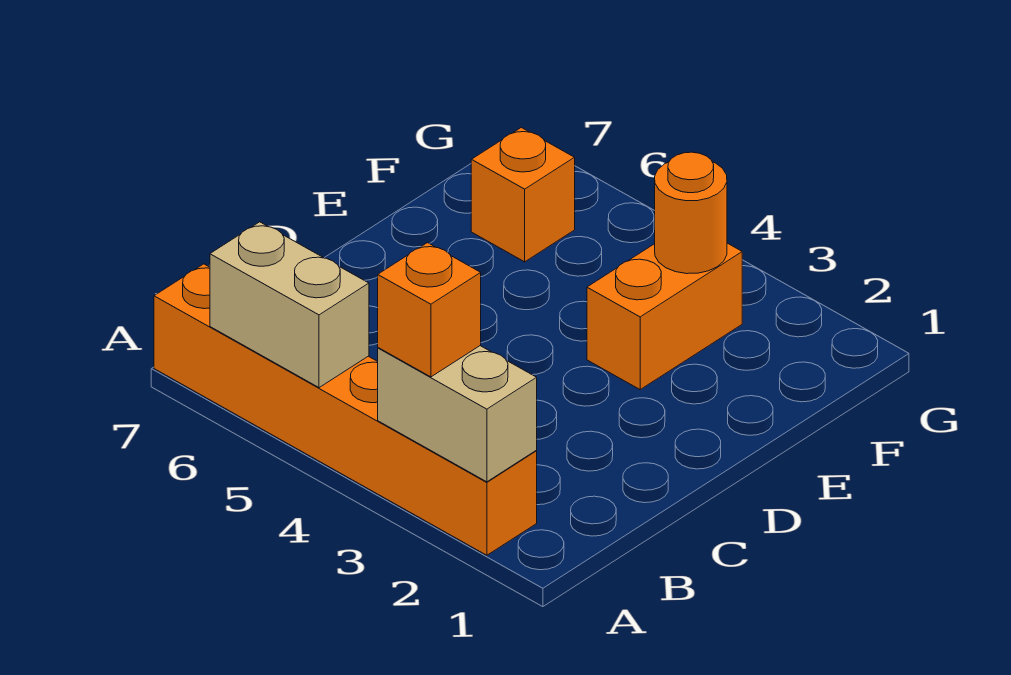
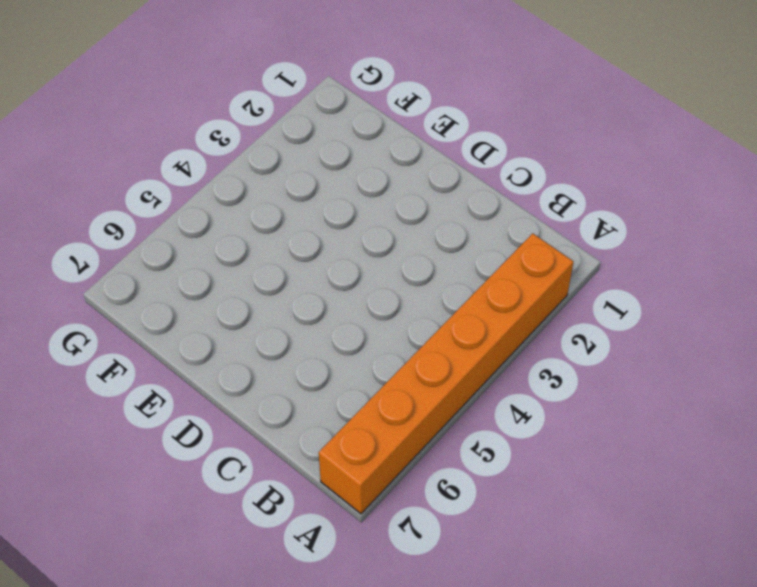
none -> orange brick E3:F3 level 1
none -> orange brick F6 level 1

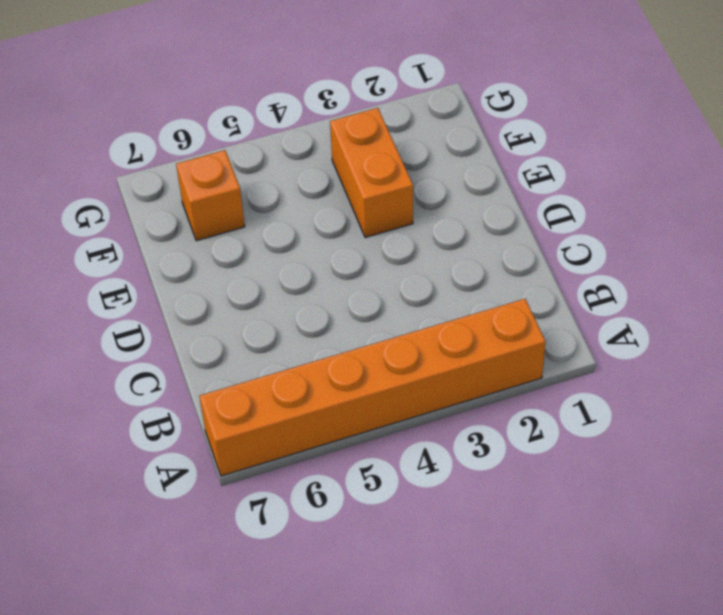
none -> tan brick A2:A3 level 2
none -> tan brick A5:A6 level 2

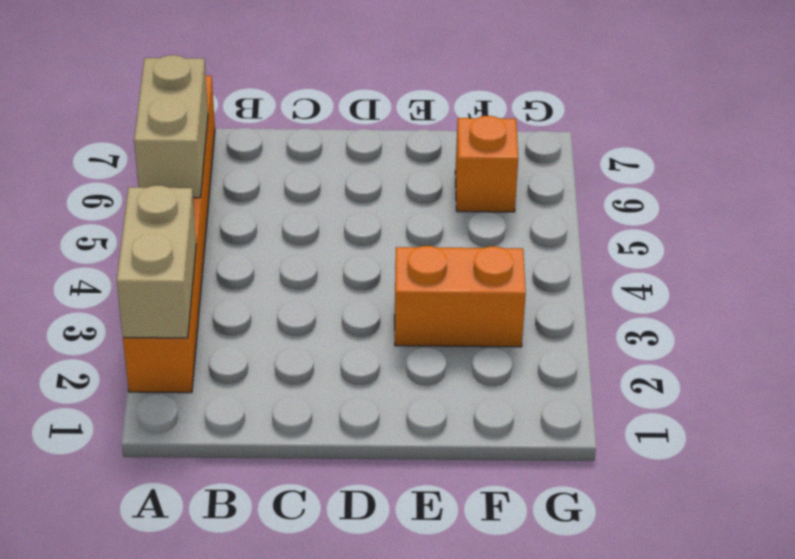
none -> orange round brick F3 level 2
none -> orange brick A3 level 3

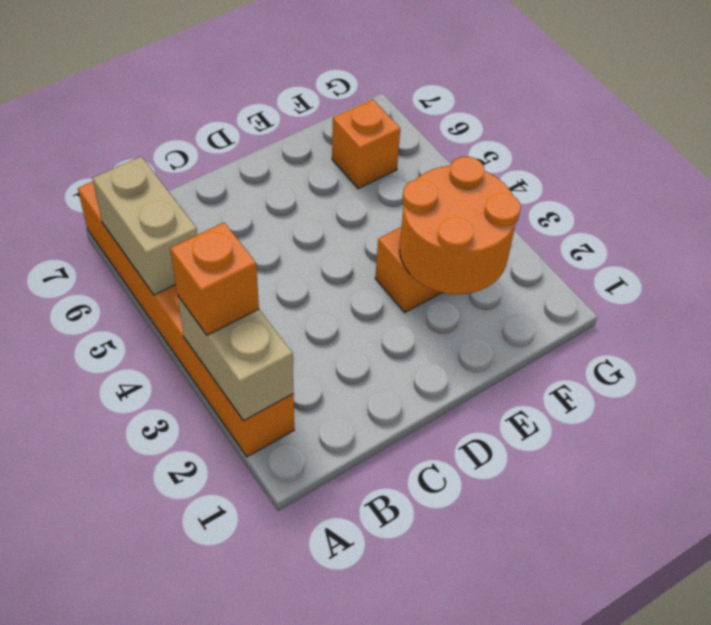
orange round brick E2:F3 level 2 -> orange round brick F3 level 2

